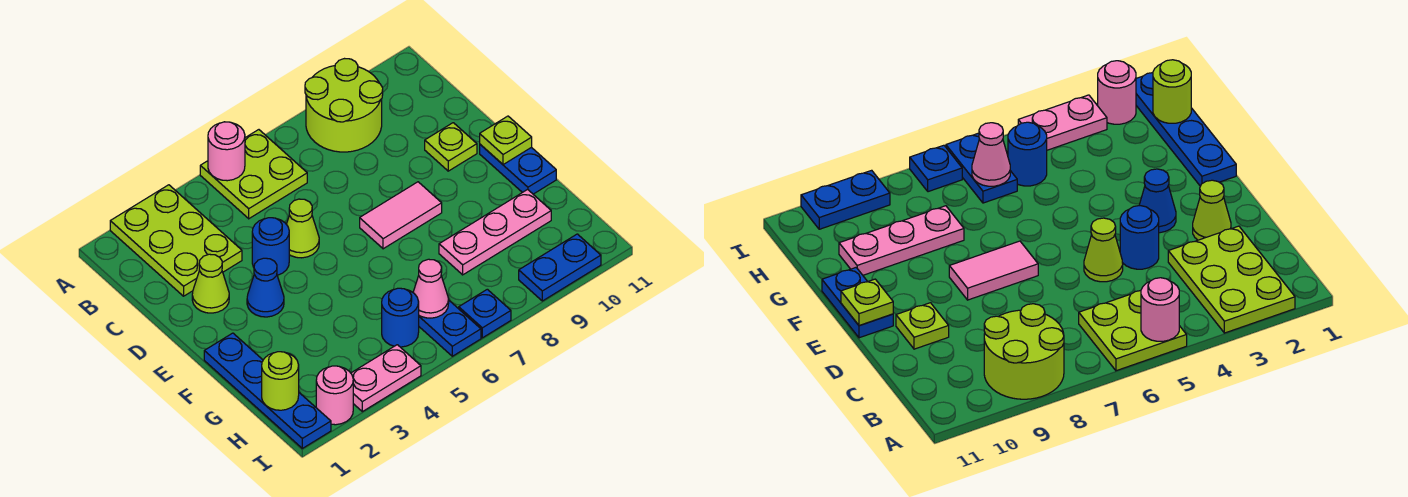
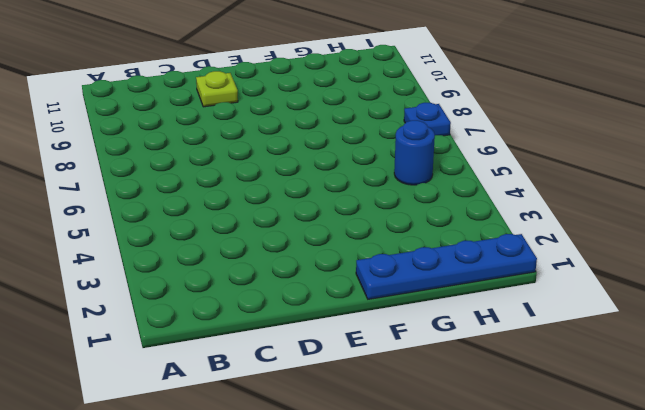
none -> lime plate A2:C3 level 1
none -> lime plate A5:B6 level 1
none -> lime round brick A8:B9 level 1

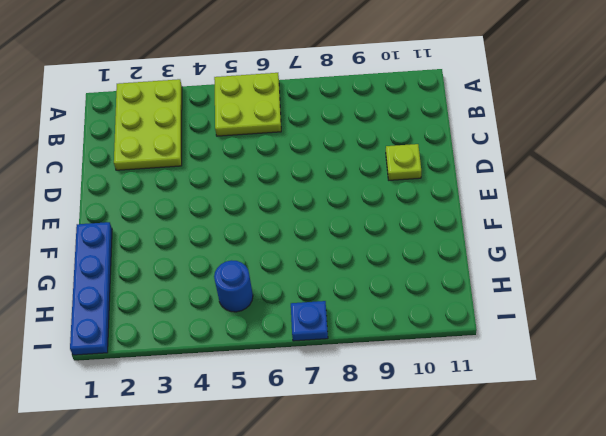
none -> lime round brick A8:B9 level 1
none -> lime cone D2 level 1
none -> blue round brick D4 level 1

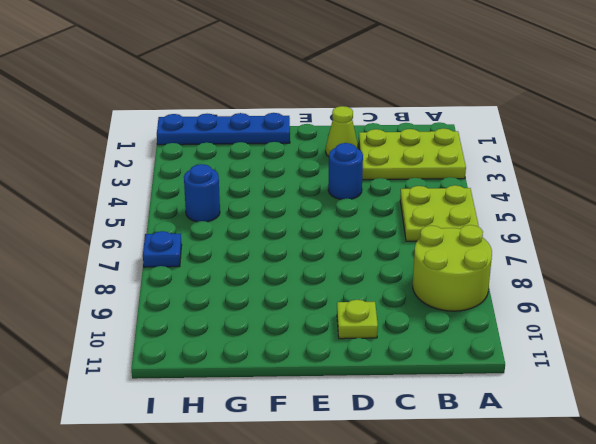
none -> lime cone D5 level 1
none -> blue cone E3 level 1
none -> pink tile E7:E8 level 1

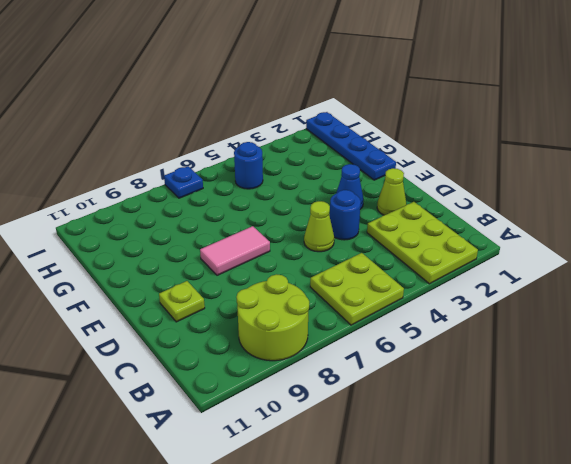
none -> blue plate E11:F11 level 1
none -> pink plate G8:G10 level 1
none -> blue plate H6:I6 level 1

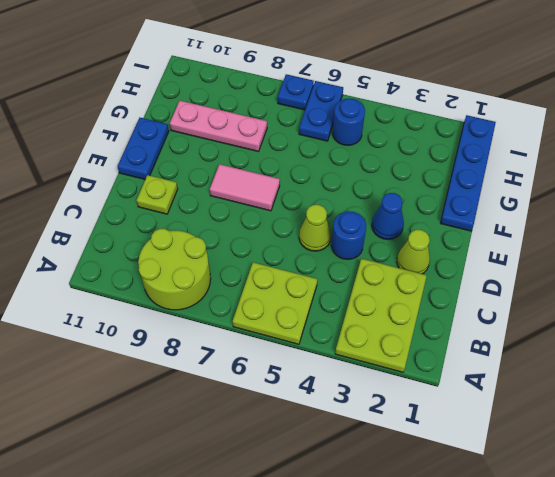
none -> pink round brick I2 level 1
none -> pink plate I3:I4 level 1
none -> blue plate I9:I10 level 1

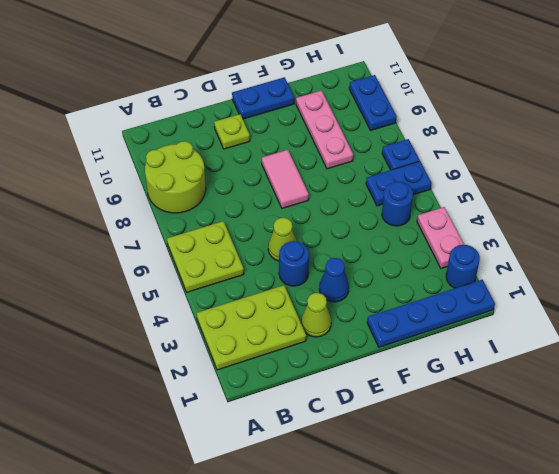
blue round brick I2 level 1 -> pink round brick I2 level 1
none -> pink round brick A5 level 2
none -> lime plate E11 level 2
none -> lime round brick H1 level 2

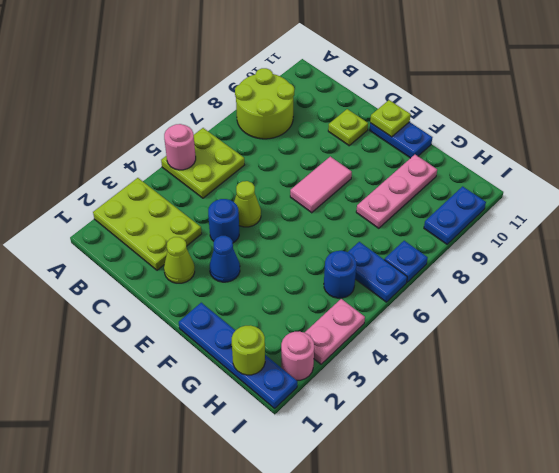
none -> pink cone H6 level 2

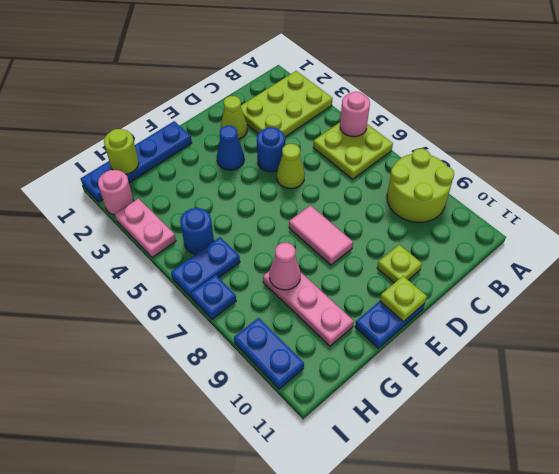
pink cone G8 level 2 -> pink cone H6 level 2

